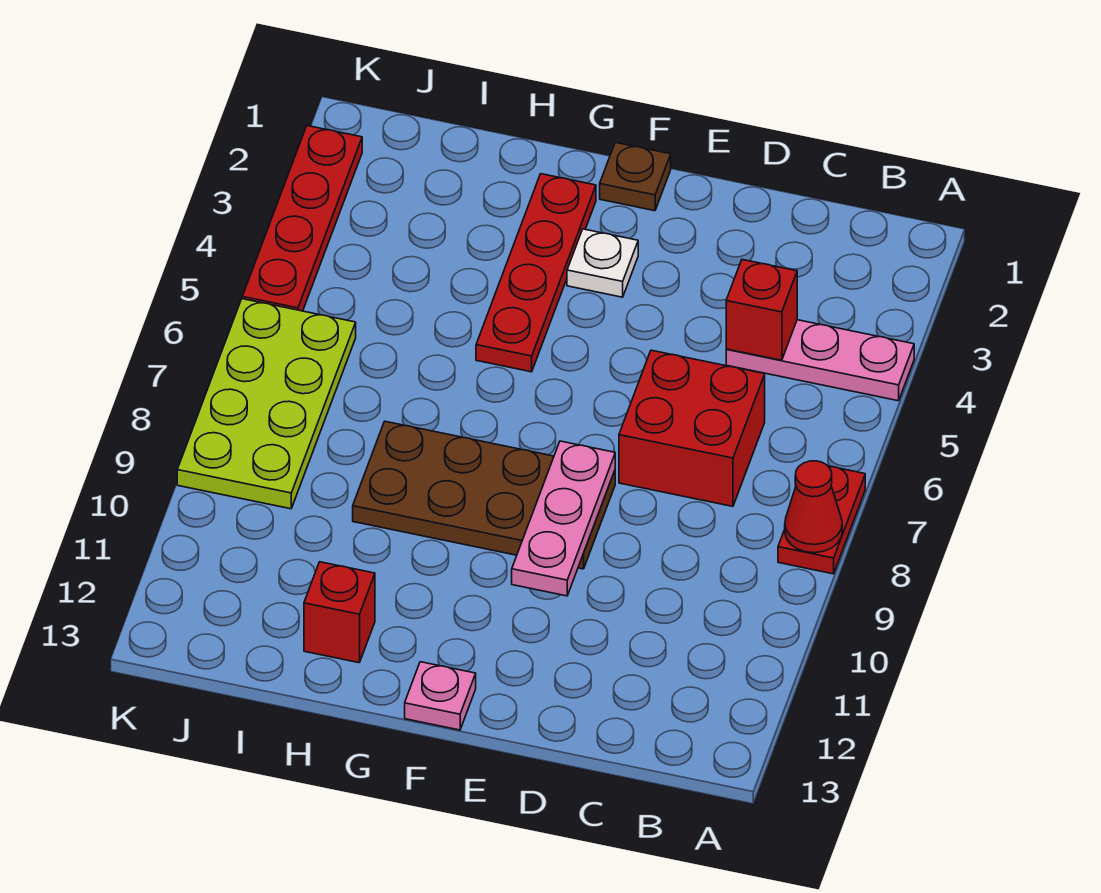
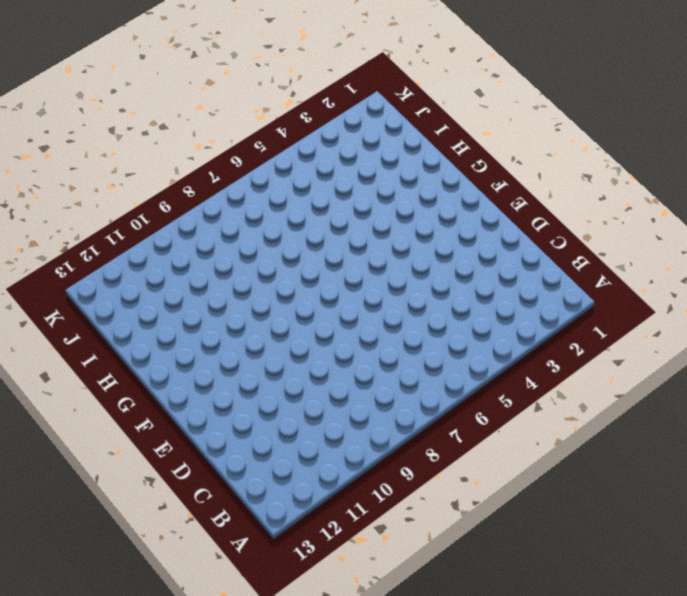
none -> pink plate A4:C4 level 1
none -> red plate A7:A8 level 1
none -> red brick C6:D7 level 1

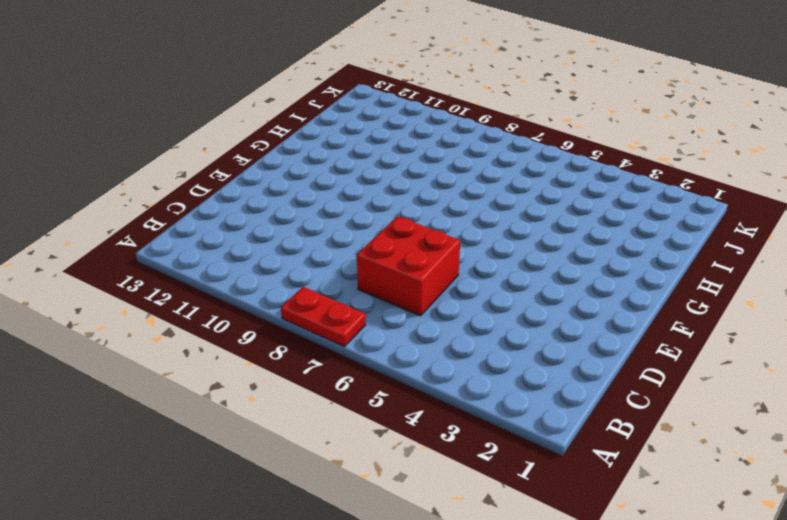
none -> pink plate A4:C4 level 1
none -> brown plate E8:H9 level 1
none -> brown plate F1 level 1

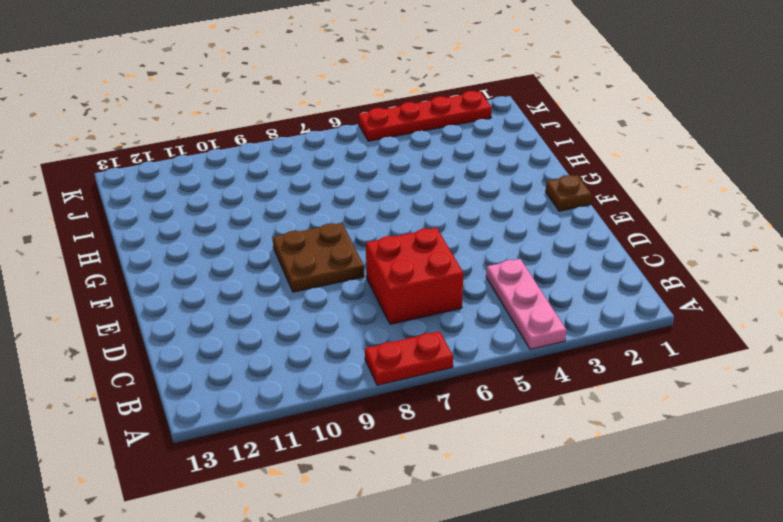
brown plate E8:F9 level 1 -> brown plate E8:H9 level 1
none -> white plate F3 level 1
none -> pink plate F13 level 1
none -> red plate G2:G5 level 1

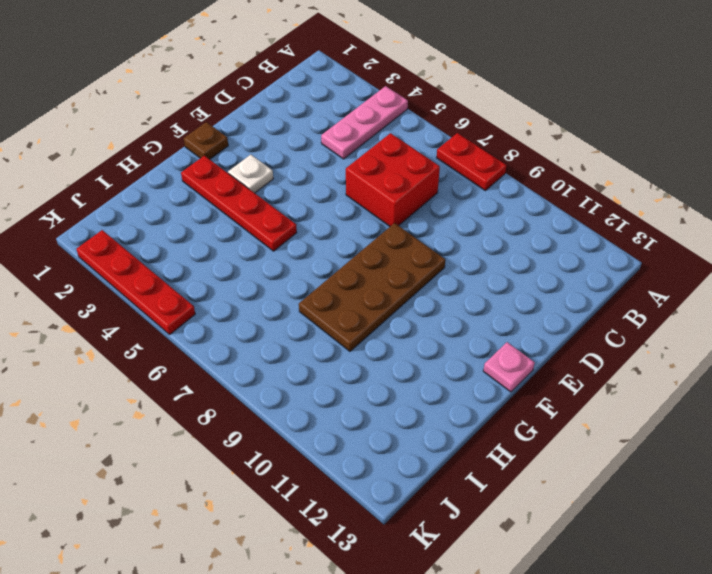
none -> red brick H12 level 1
none -> lime plate J6:K9 level 1
none -> red cone A8 level 2

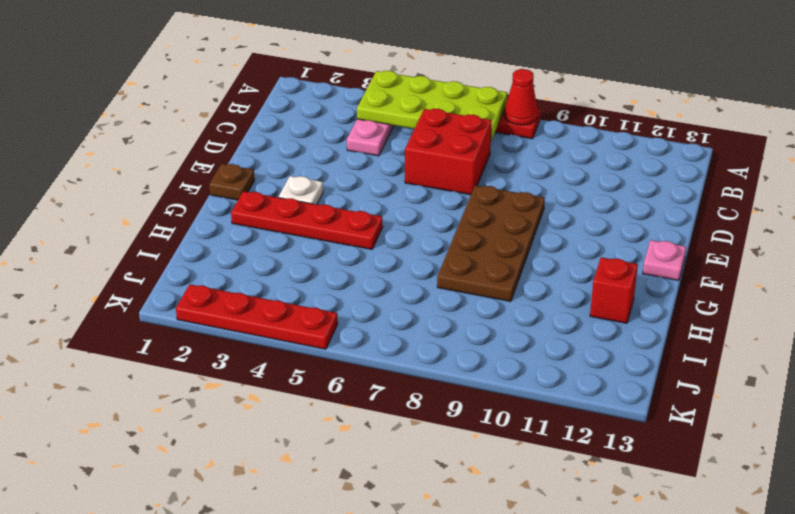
lime plate A4:B7 level 2 -> lime plate J6:K9 level 1
none -> red brick C4 level 2
none -> pink plate E8:E10 level 2

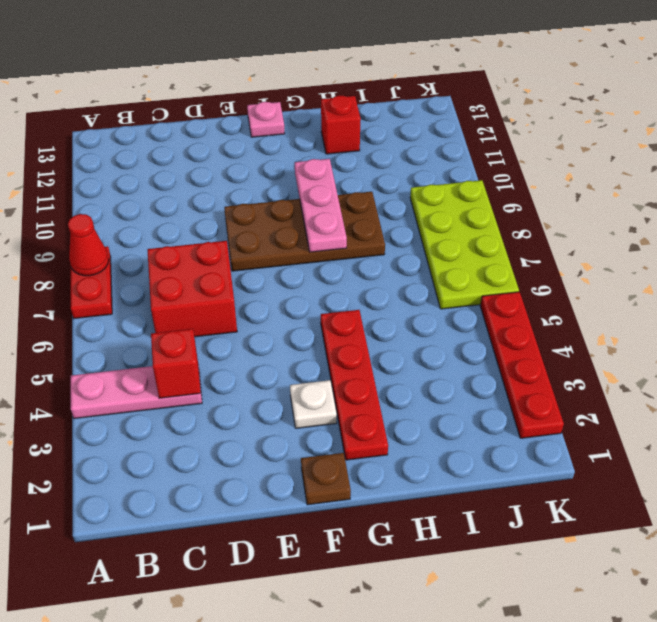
pink plate G8:G10 level 2 -> pink plate E8:E10 level 2

